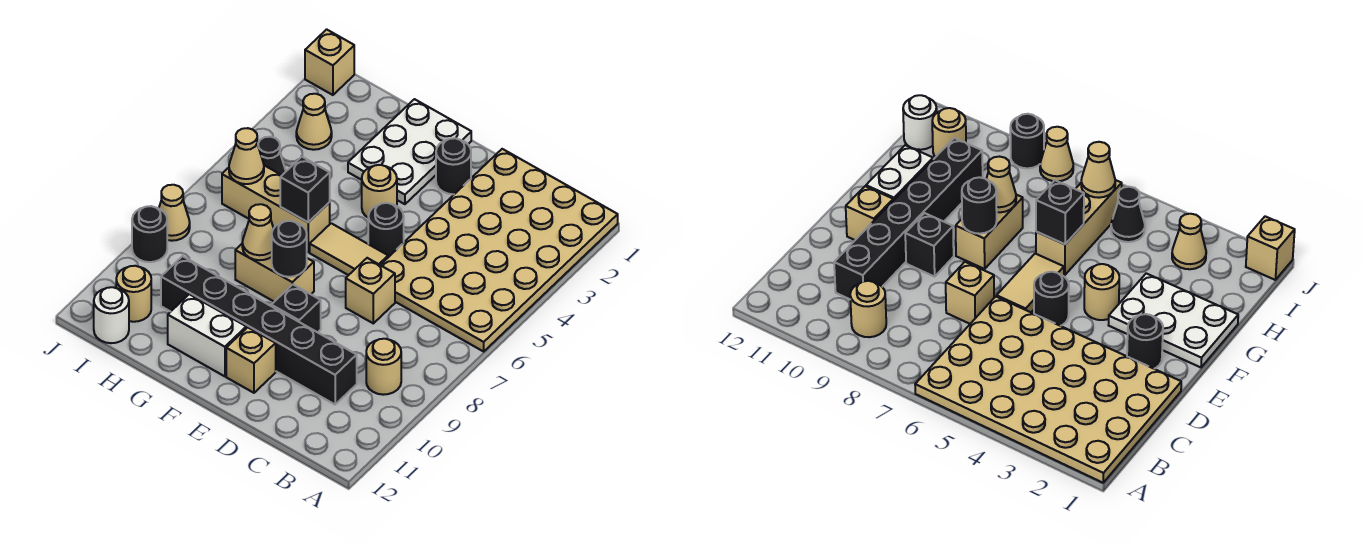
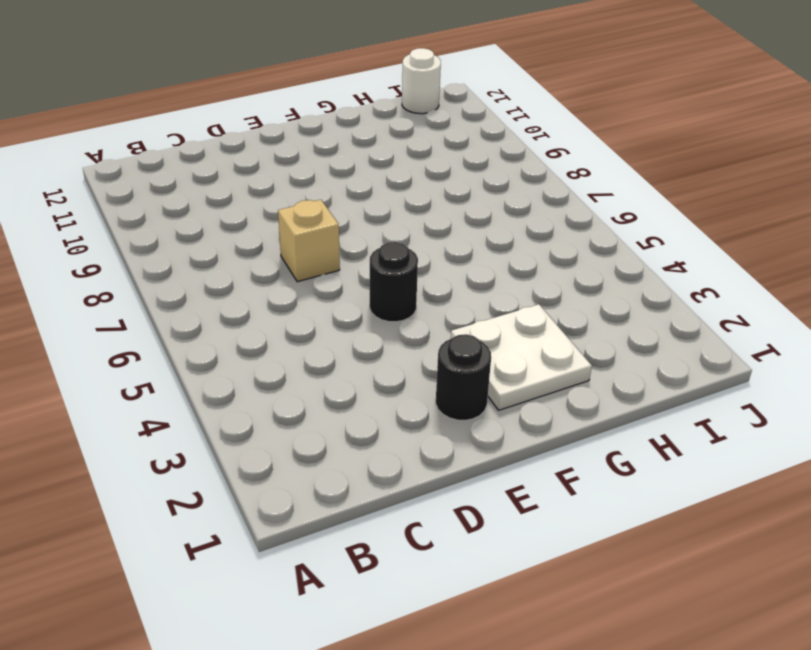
white plate F2:G3 level 1 -> white plate F1:G3 level 1
none -> tan plate A1:D6 level 1
none -> tan round brick B9 level 1
none -> black brick C10:H10 level 1

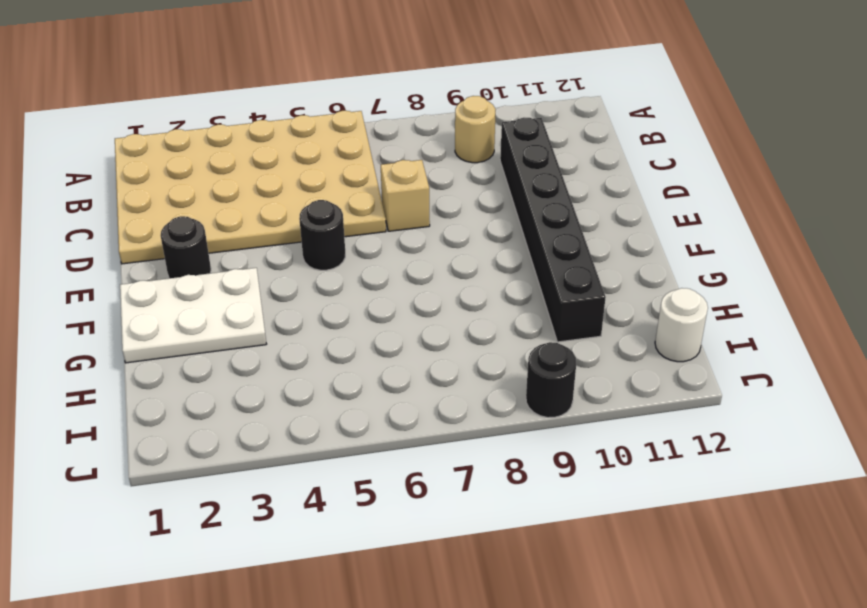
none -> tan tile E6:F6 level 1
none -> black brick E9 level 1
none -> tan brick E11 level 1

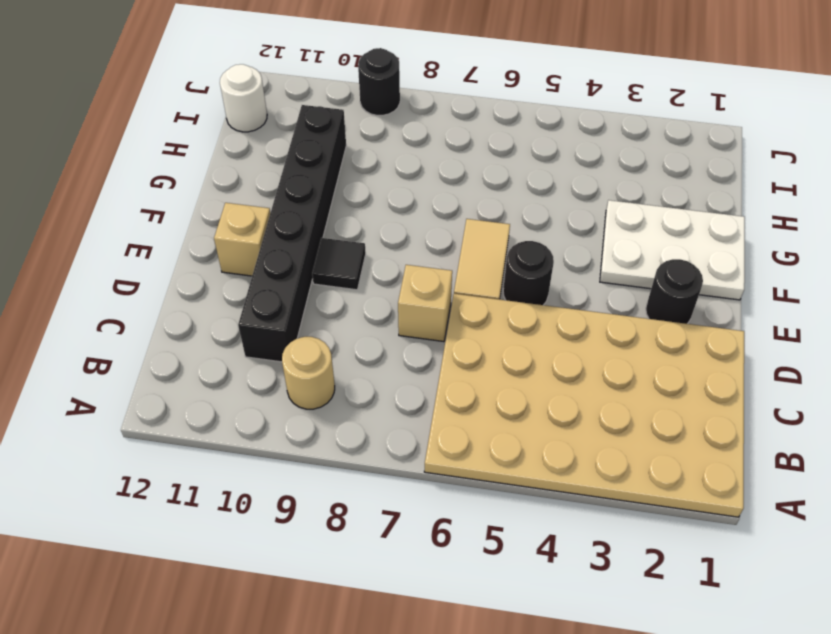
black tile E9 level 1 -> black brick E9 level 1
none -> tan round brick F4 level 1
none -> tan brick F8:G8 level 1
none -> white brick F11:G11 level 1

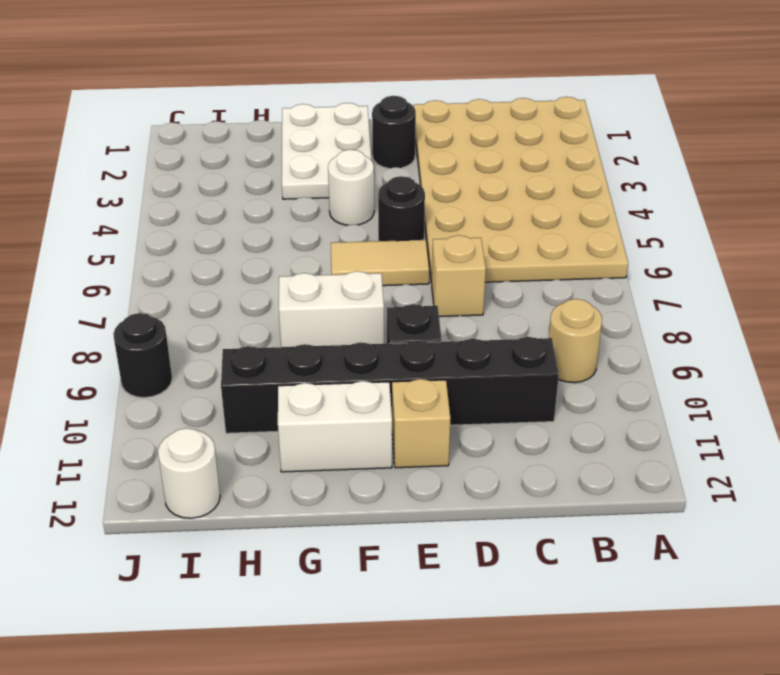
white round brick F4 level 1 -> tan round brick F4 level 1
white brick F8:G8 level 1 -> tan brick F8:G8 level 1
none -> tan brick G6:I6 level 1
none -> tan cone I3 level 1
none -> black cone I5 level 1

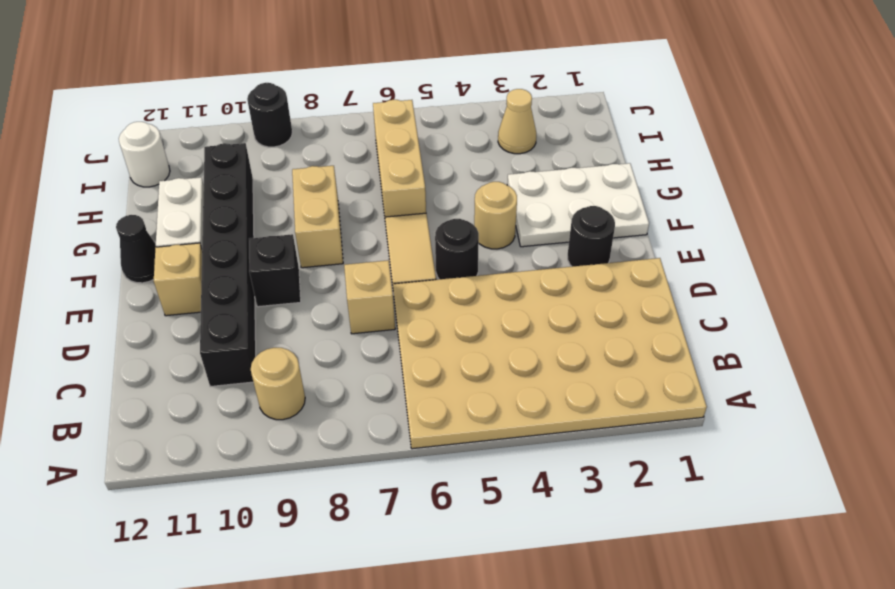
black cone F12 level 1 -> black cone I5 level 1
none -> tan round brick I11 level 1
none -> tan brick J1 level 1
none -> tan cone J8 level 1

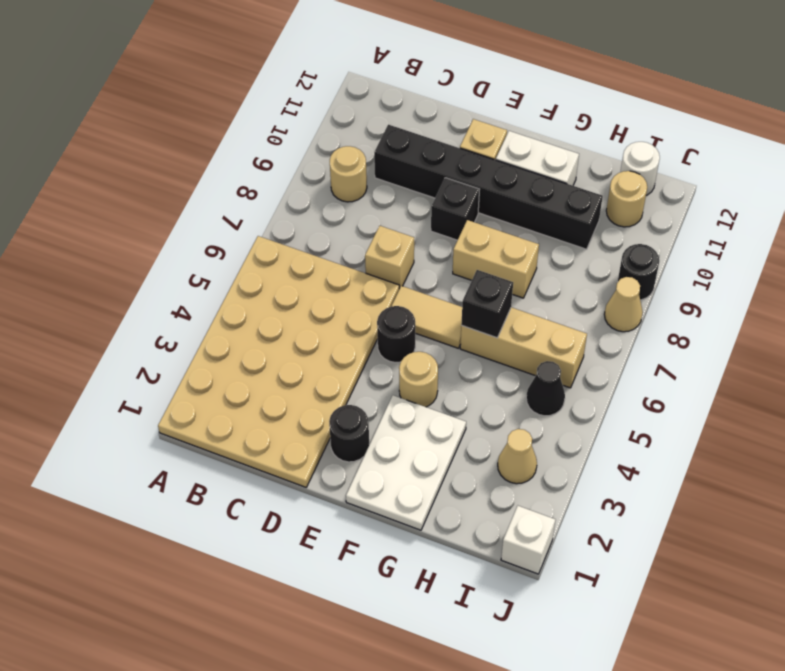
white brick J1 level 1 -> tan brick J1 level 1
none -> black round brick F8 level 2
none -> tan cone G8 level 2
none -> tan cone I6 level 2

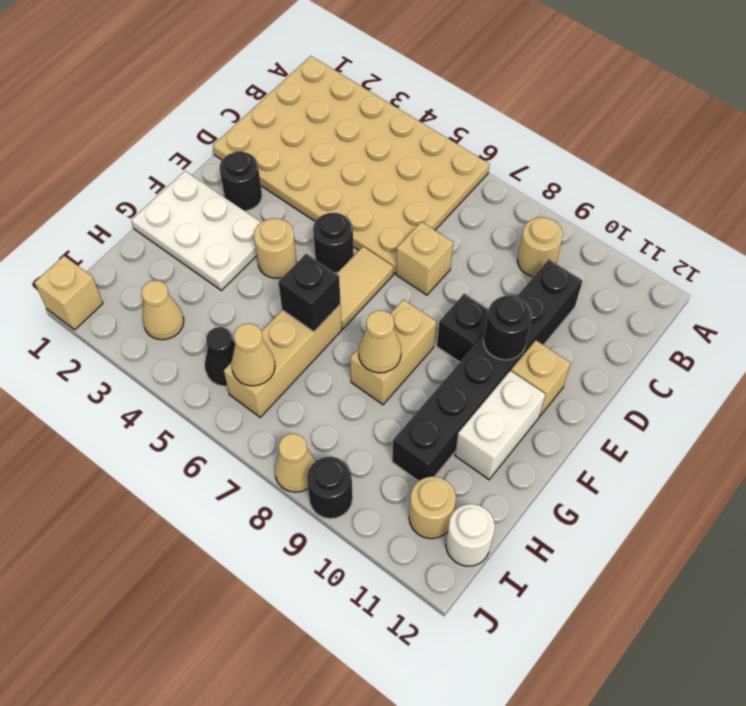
black round brick E10 level 2 -> black round brick F8 level 2

